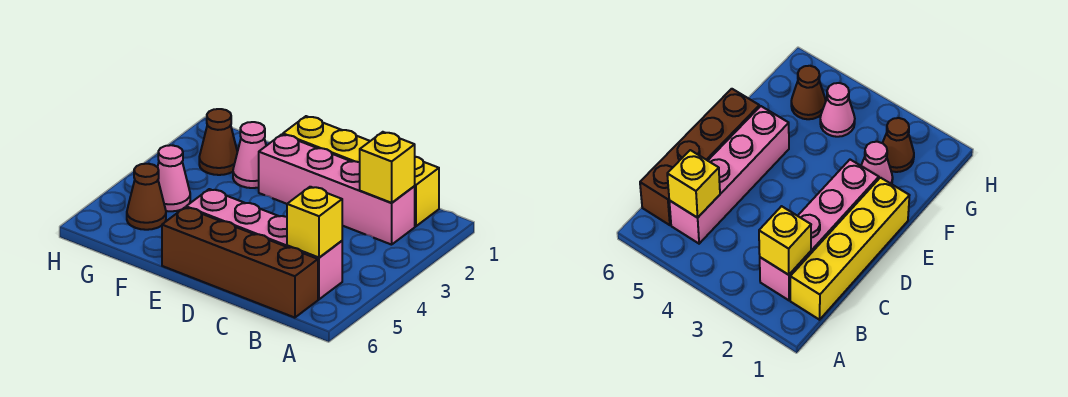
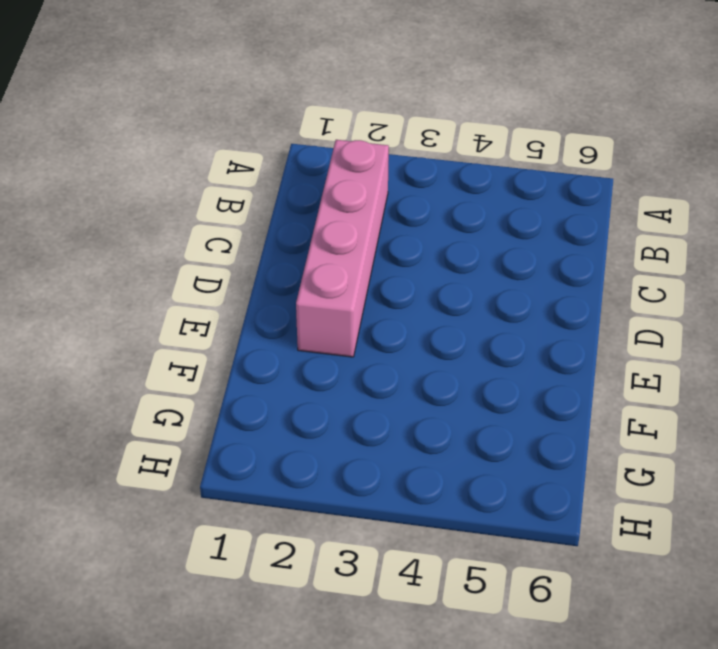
none -> yellow brick B1:E1 level 1
none -> pink brick B5:E5 level 1

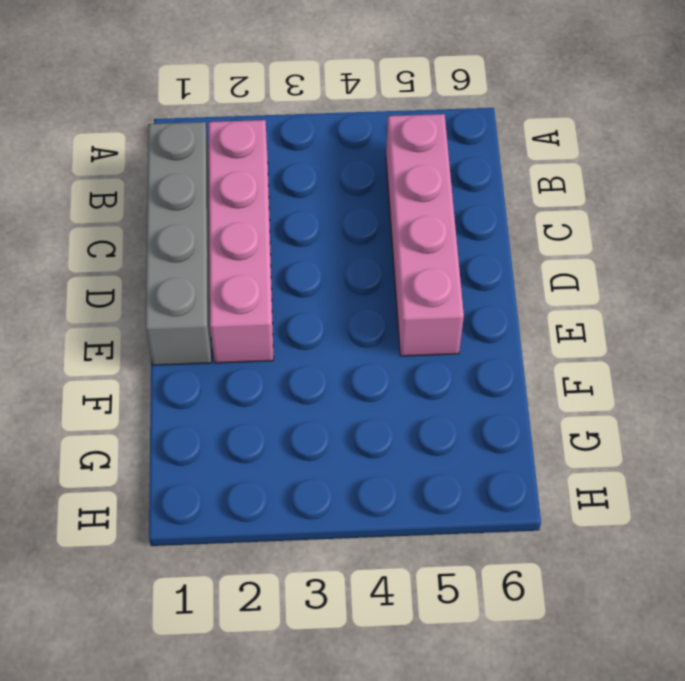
grey brick B1:E1 level 1 -> yellow brick B1:E1 level 1
none -> brown brick B6:E6 level 1
none -> pink cone F2 level 1

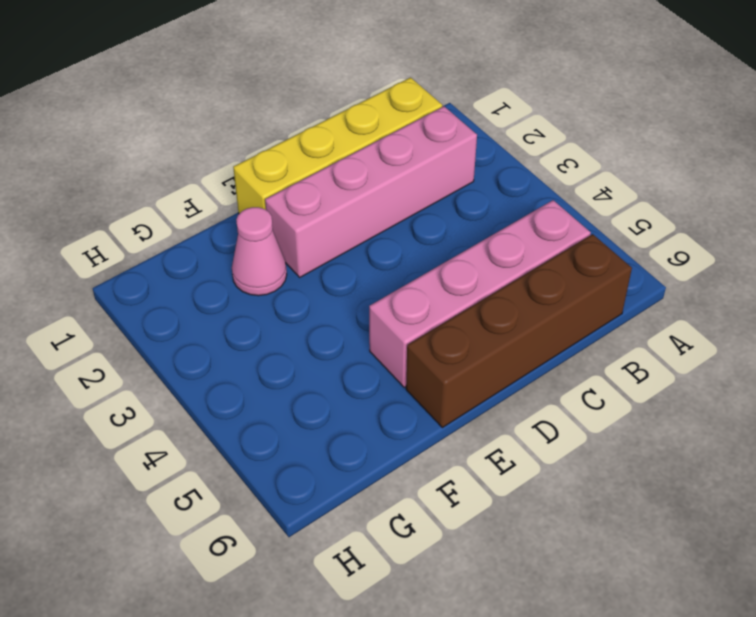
none -> brown cone G2 level 1
none -> pink cone G4 level 1

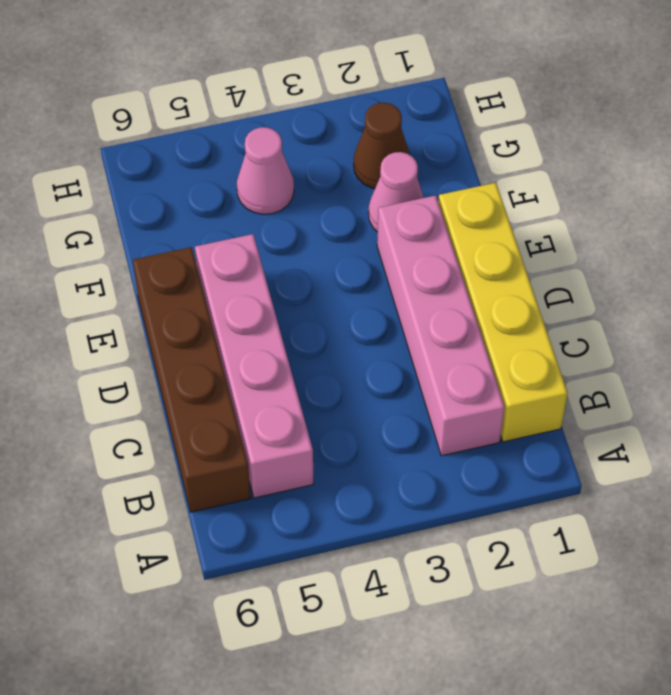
none -> brown cone G5 level 1
none -> yellow brick B2 level 2

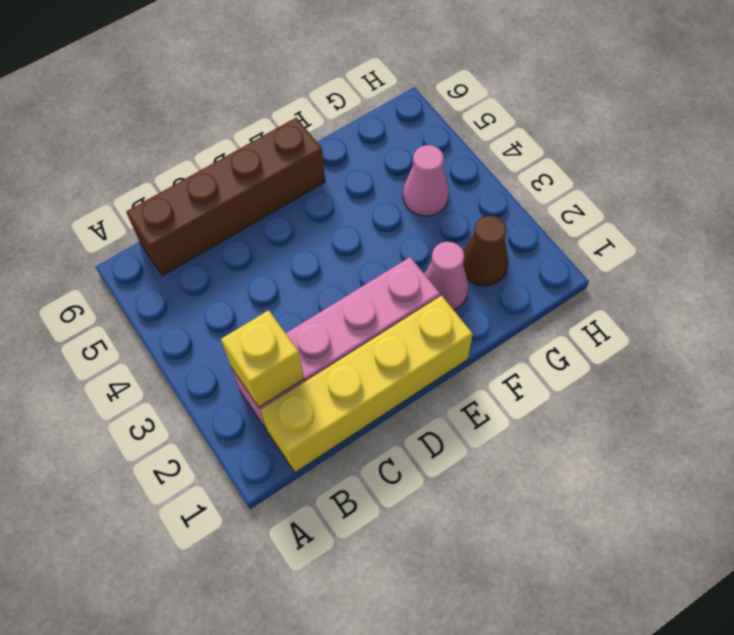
none -> pink brick B5:E5 level 1
none -> brown cone G5 level 1

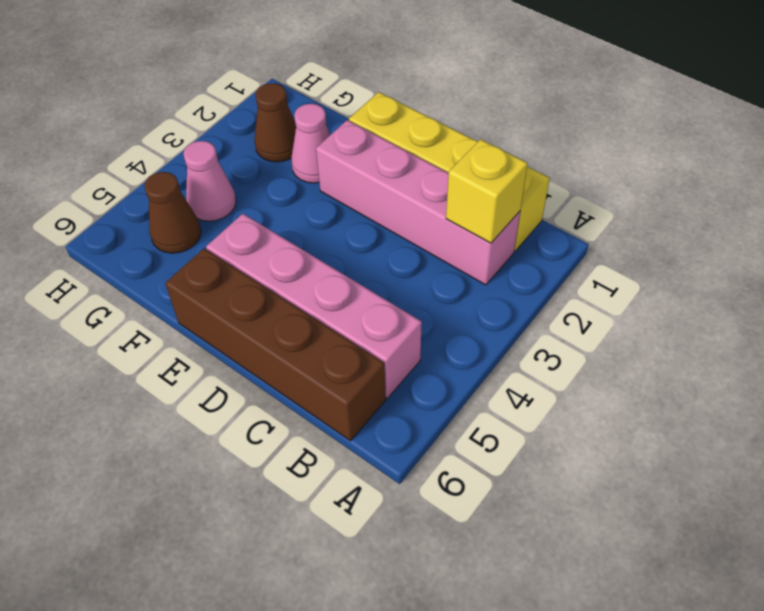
none -> yellow brick B5 level 2

